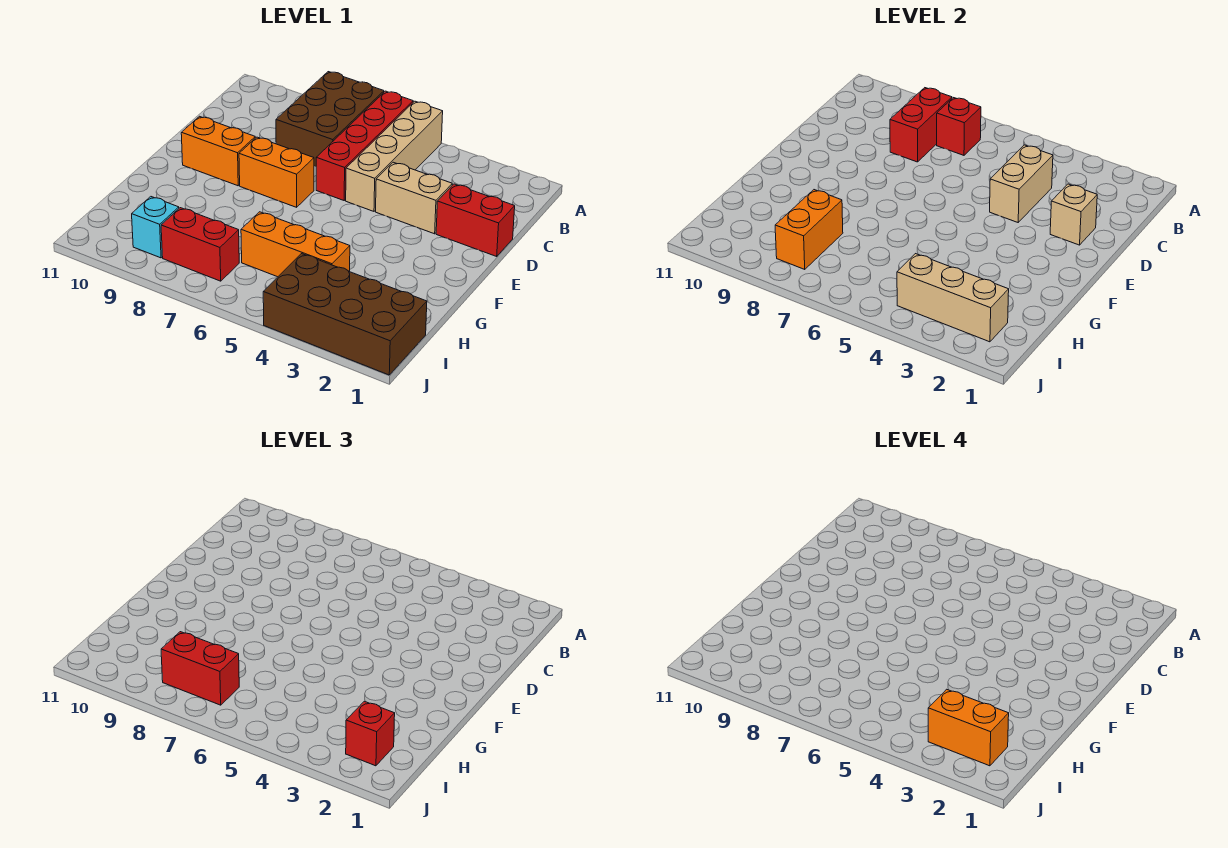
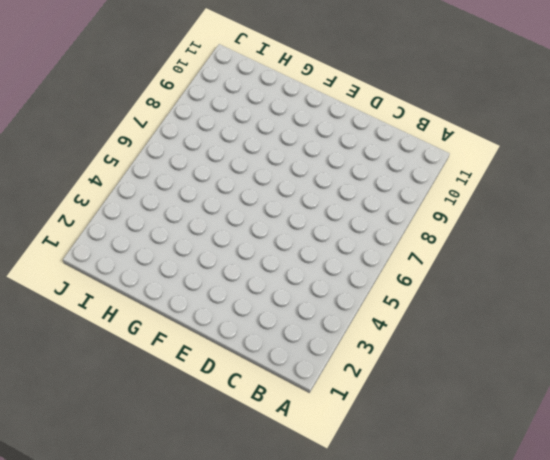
none -> tan brick A5:D5 level 1
none -> red brick A6:D6 level 1
none -> brown brick A7:C8 level 1

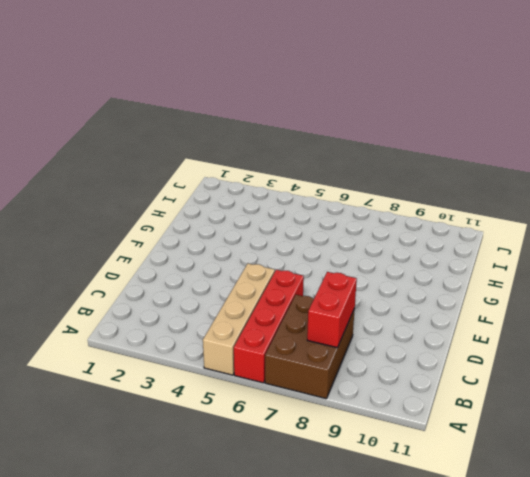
none -> red brick D1:D2 level 1
none -> tan brick D3:D4 level 1
none -> orange brick E7:E8 level 1

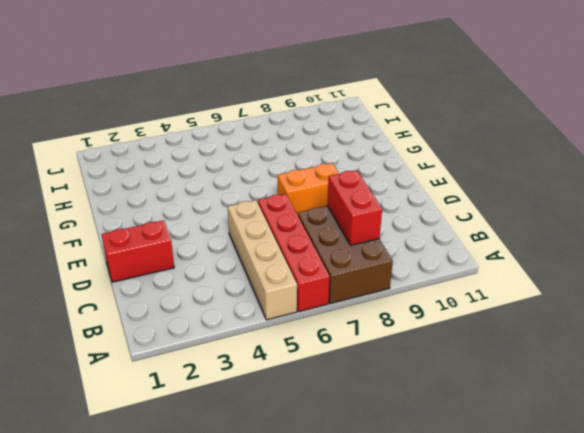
none -> tan brick D3:D4 level 1
none -> orange brick E9:E10 level 1
none -> orange brick H4:H6 level 1

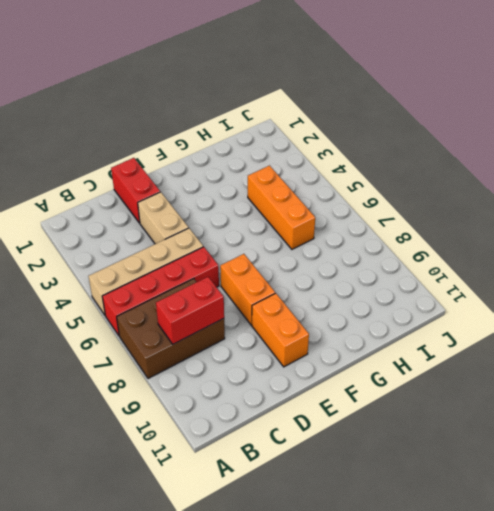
none -> brown brick I1:J4 level 1
none -> red brick I7:I8 level 1
none -> cyan brick I9 level 1

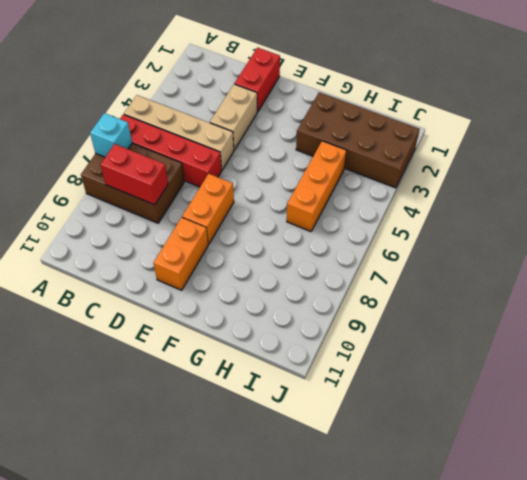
cyan brick A7 level 2 -> cyan brick I9 level 1
brown brick G2:J3 level 1 -> brown brick I1:J4 level 1
none -> red brick I7:I8 level 1
none -> red brick B7 level 2
none -> tan brick C4:D4 level 2

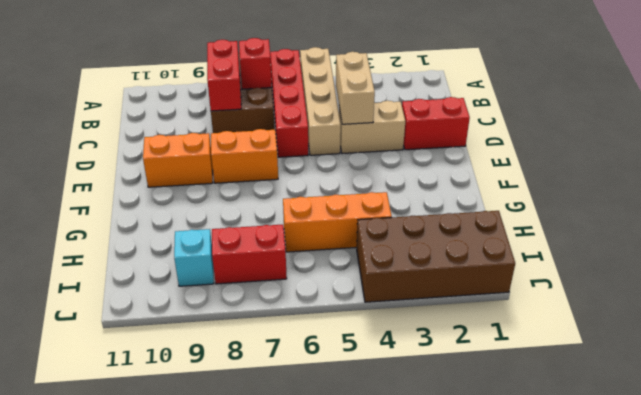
none -> tan brick D2 level 2
none -> orange brick H8:I8 level 2
none -> tan brick I2:I4 level 2

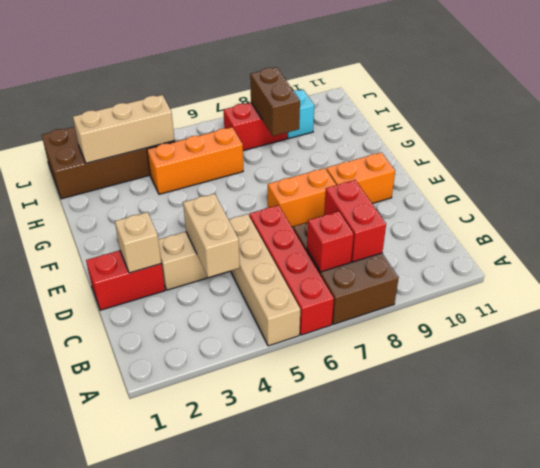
brown brick H8:I8 level 2 -> orange brick H8:I8 level 2
none -> red brick I2 level 3
none -> red brick I7:I8 level 3
none -> orange brick I2:I3 level 4

